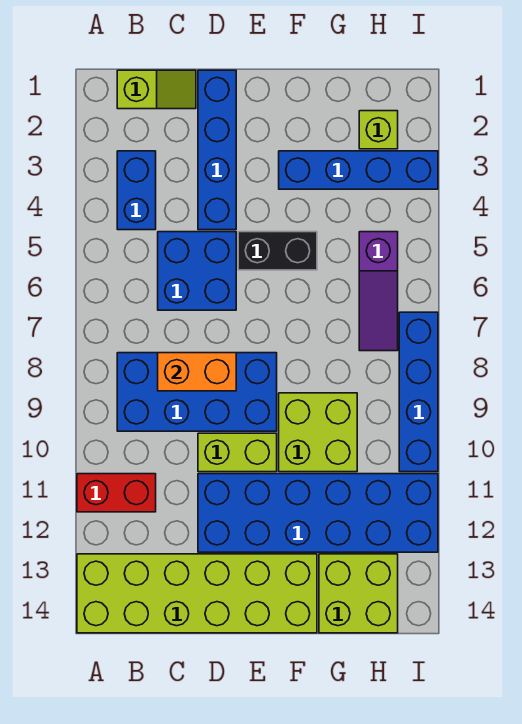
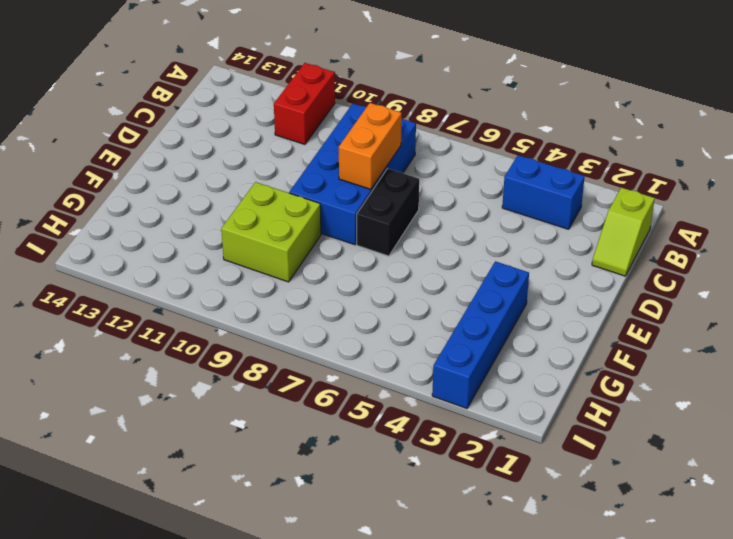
black brick D7:E7 level 1 -> black brick E5:F5 level 1
none -> lime brick A13:F14 level 1
none -> blue brick C5:D6 level 1
none -> blue brick D1:D4 level 1

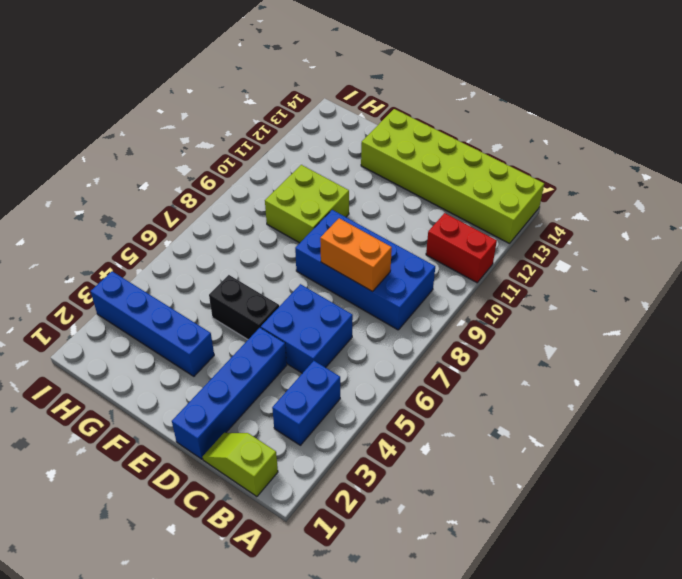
none -> lime brick D10:E10 level 1
none -> blue brick D11:I12 level 1
none -> lime brick G13:H14 level 1

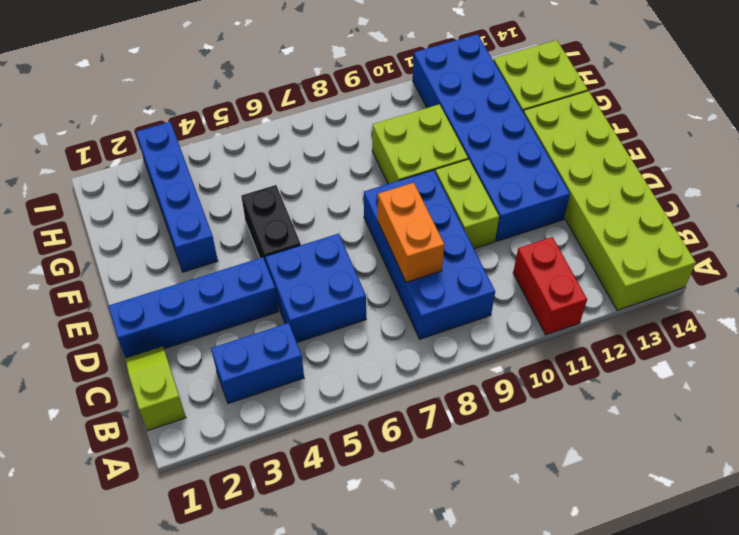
none -> lime brick H2 level 1
none -> purple slope H5:H7 level 1 top 5
none -> blue brick I7:I10 level 1

